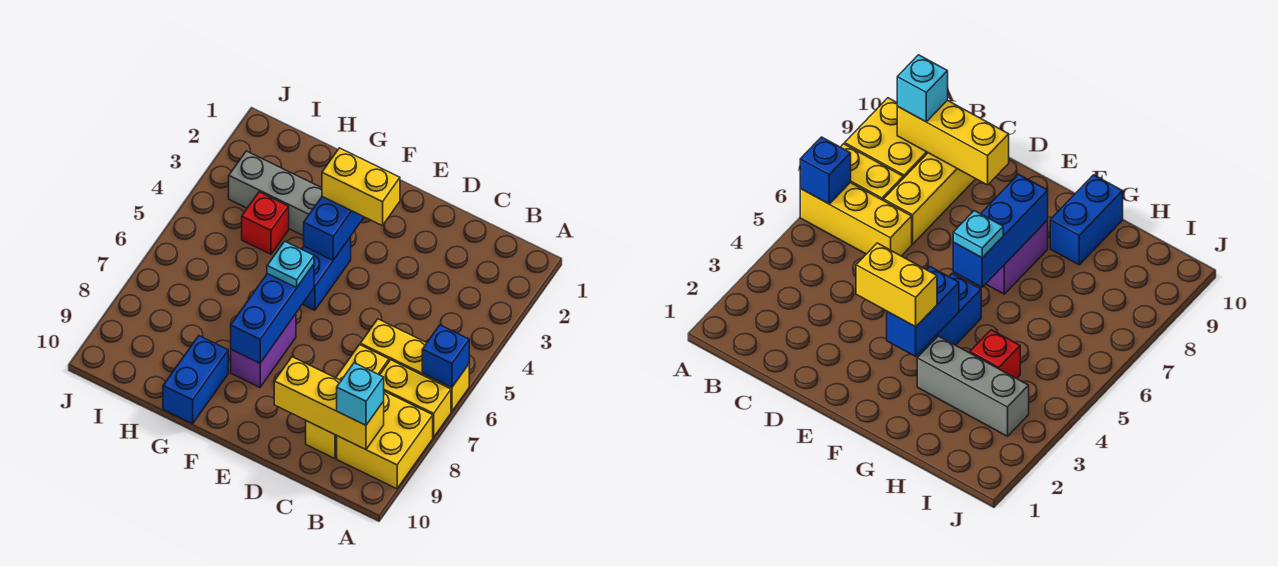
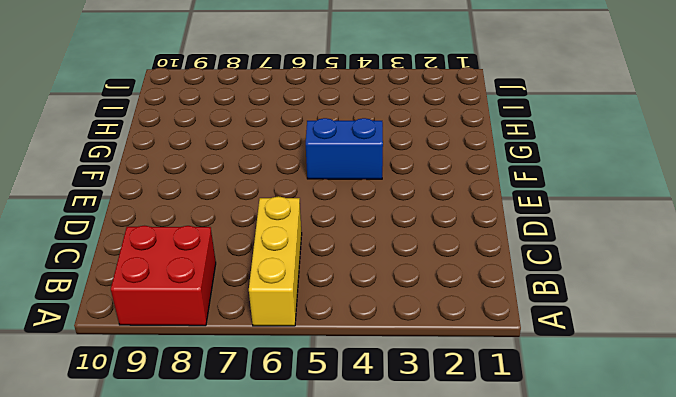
red brick A8:B9 level 1 -> yellow brick A8:B9 level 1
none -> yellow brick A7:B7 level 1
none -> yellow brick C7:C9 level 1
none -> purple brick F7:F8 level 1

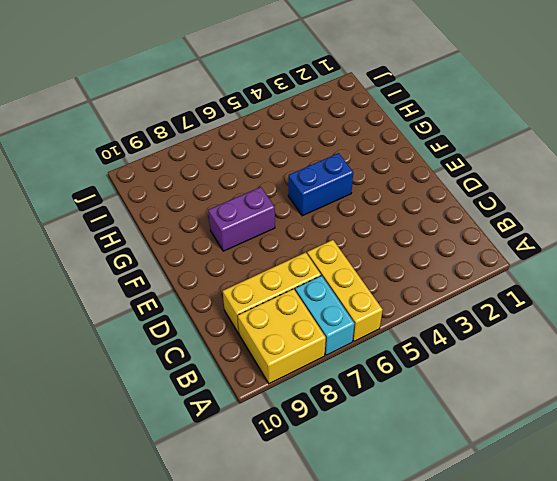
cyan brick A7:B7 level 1 -> yellow brick A7:B7 level 1
none -> grey brick G3:I3 level 1
none -> blue brick G9:G10 level 1
none -> red brick H4 level 1

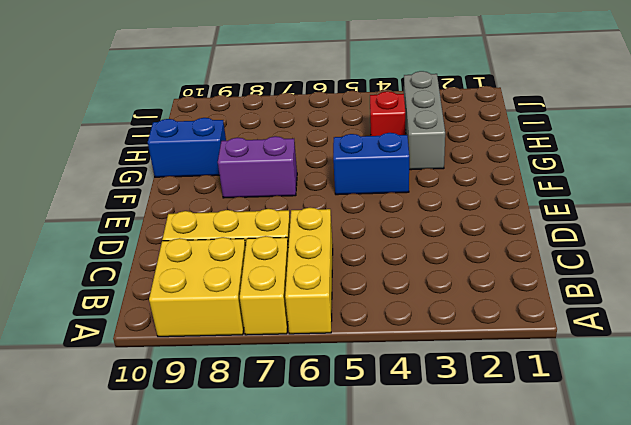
none -> blue brick A6 level 2
none -> yellow brick B9:D9 level 2
none -> blue brick F3:F4 level 2

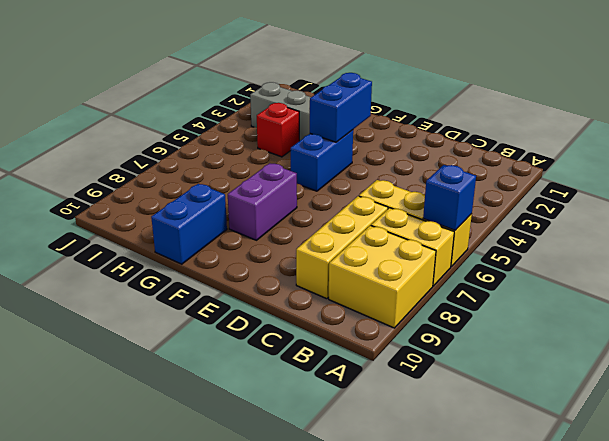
none -> yellow brick B9:D9 level 2
none -> blue brick F6:F8 level 2
none -> cyan brick B9 level 3

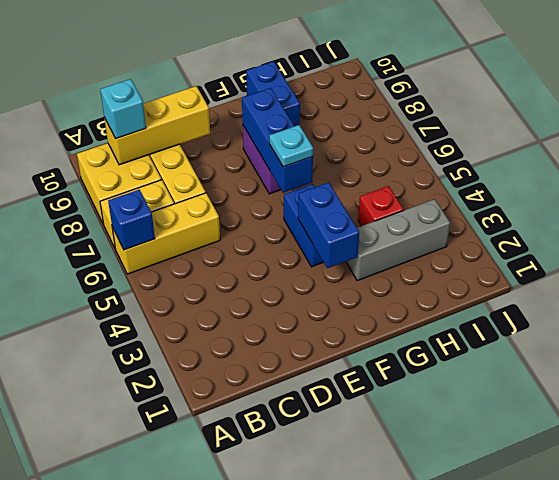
none -> yellow brick E3:F3 level 3

